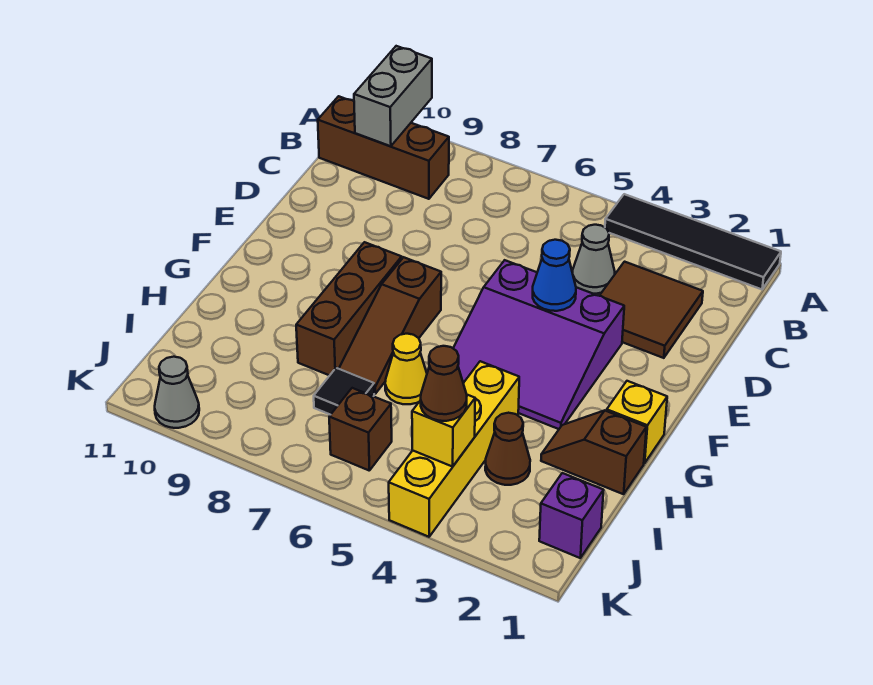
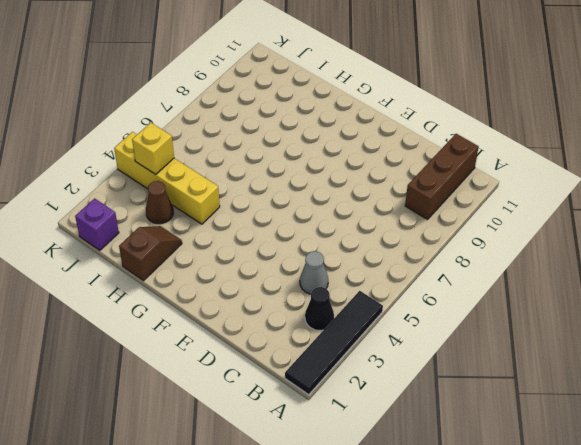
black cone B3 level 1 -> none
none -> brown tile C2:D3 level 1
none -> purple slope E3:G5 level 1 top E
none -> brown slope F7:H7 level 1 top F

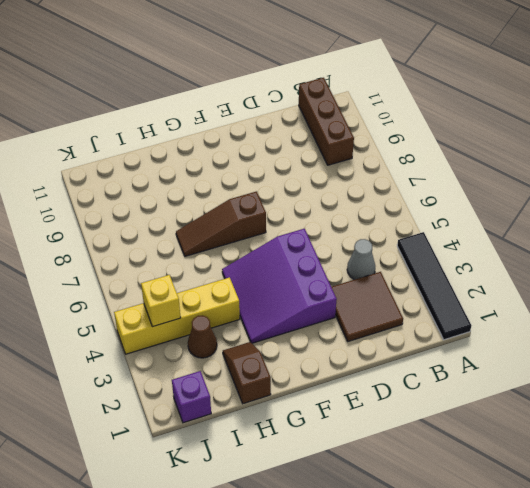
none -> brown brick F8:H8 level 1
none -> yellow brick G1 level 1
none -> yellow cone H6 level 1

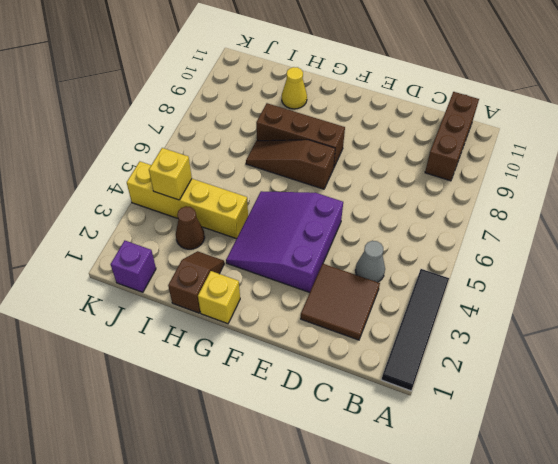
yellow cone H10 level 1 -> yellow cone H6 level 1
none -> black tile I7 level 1
none -> brown brick J6 level 1
none -> grey cone K10 level 1

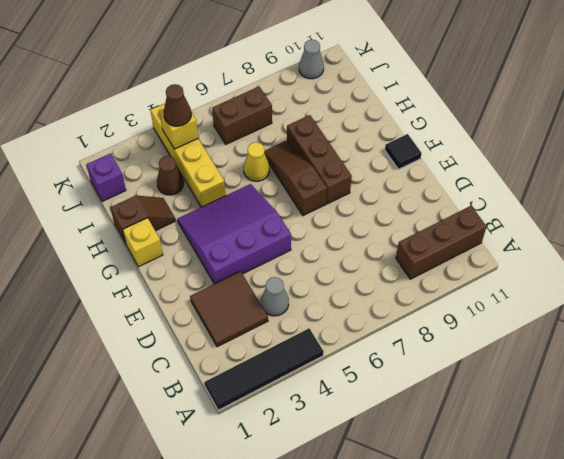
black tile F11 level 1 -> black tile I7 level 1
brown brick J6:J7 level 1 -> brown brick J6 level 1
none -> grey brick A10:B10 level 2
none -> blue cone E4 level 2

